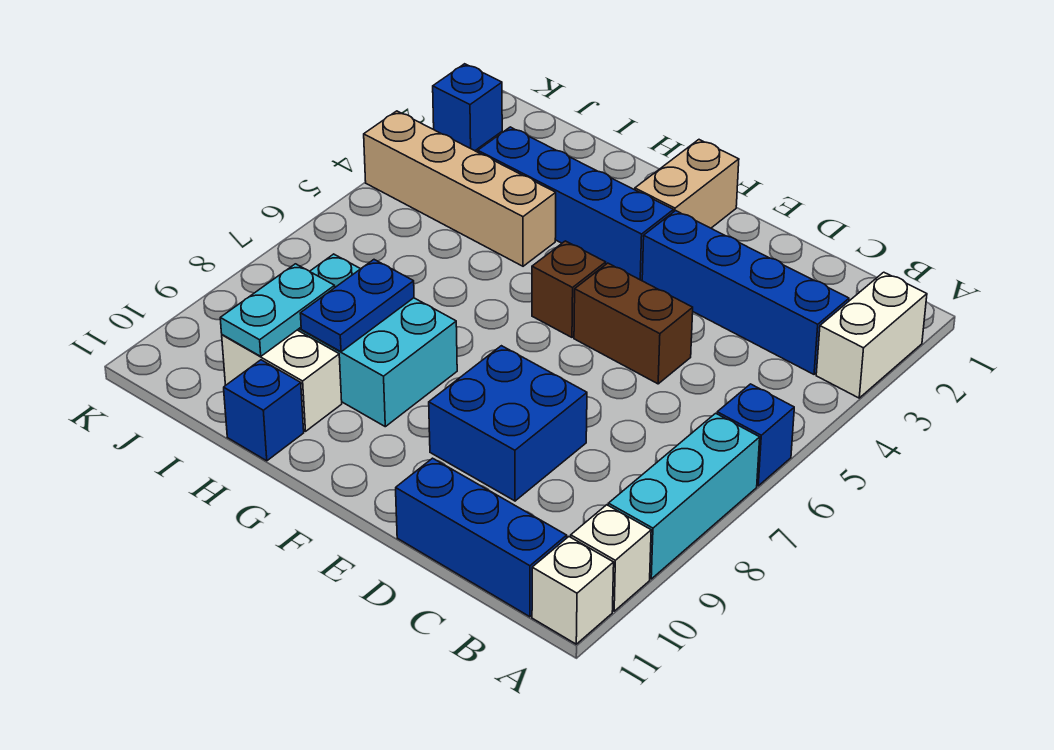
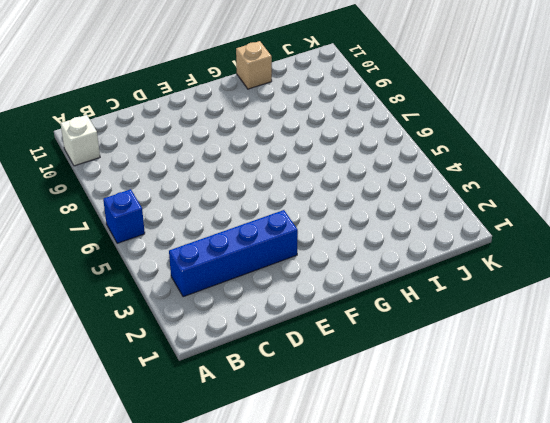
tan brick H11 level 1 -> blue brick H11 level 1
none -> white brick A2:A3 level 1
none -> cyan brick A7:A9 level 1
none -> white brick A11 level 1

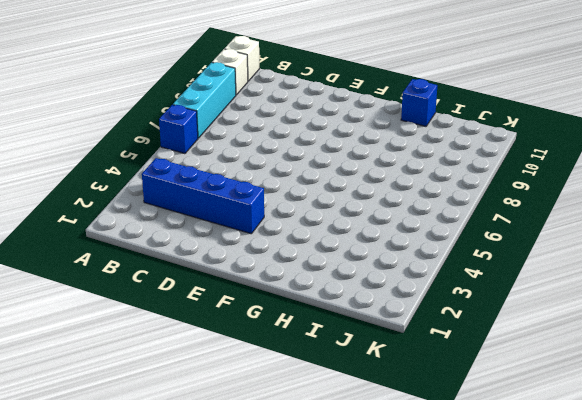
none -> white brick A2:A3 level 1
none -> blue brick B11:D11 level 1
none -> brown brick D5:E5 level 1

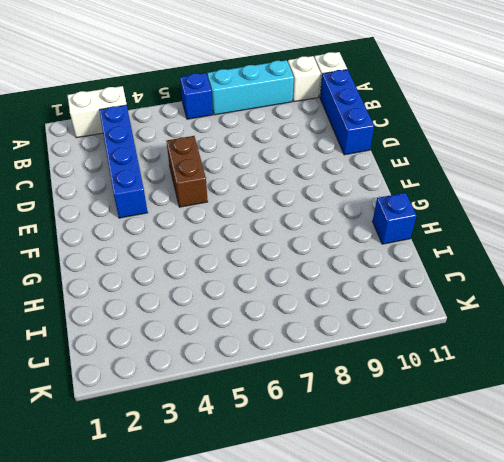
none -> blue brick D8:E9 level 1
none -> tan brick F1:F2 level 1
none -> blue brick F3:I3 level 1

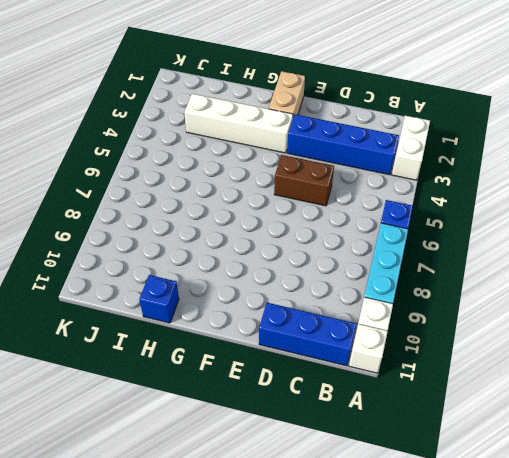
white brick F3:I3 level 1 -> blue brick F3:I3 level 1
none -> blue brick D8:E9 level 1
none -> brown brick F5 level 1
none -> cyan brick G8:I9 level 1

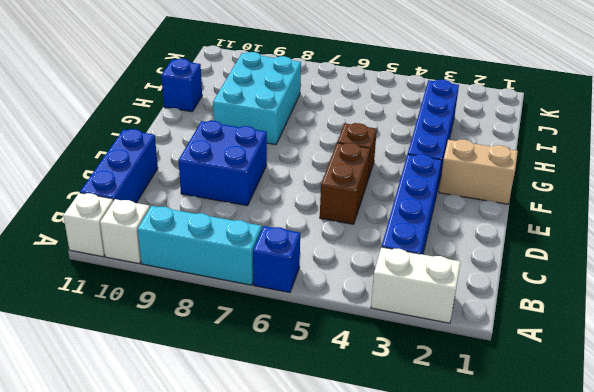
none -> tan brick H4:K4 level 1
none -> white brick H10:I10 level 1
none -> blue brick K2 level 1

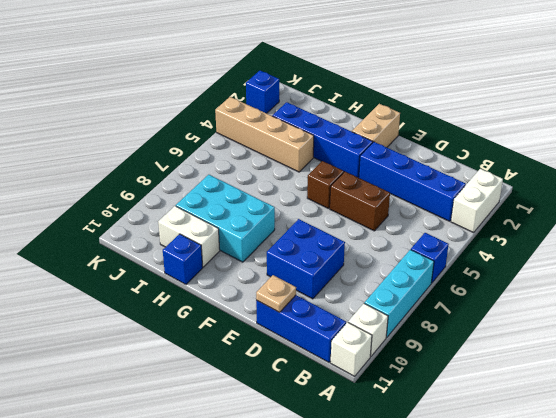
tan plate D11 level 2 -> none
none -> blue plate H8:H9 level 2
none -> cyan plate I9:I10 level 2

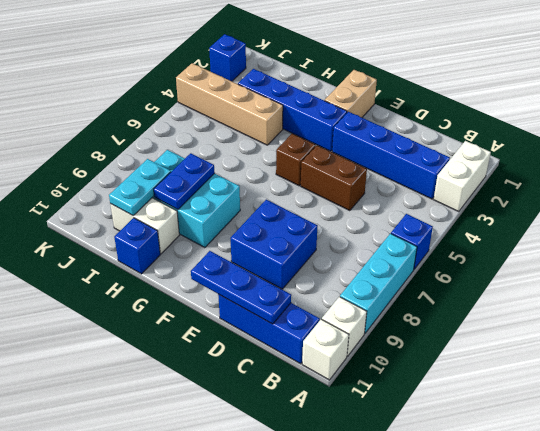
blue plate C11:E11 level 2 -> none

